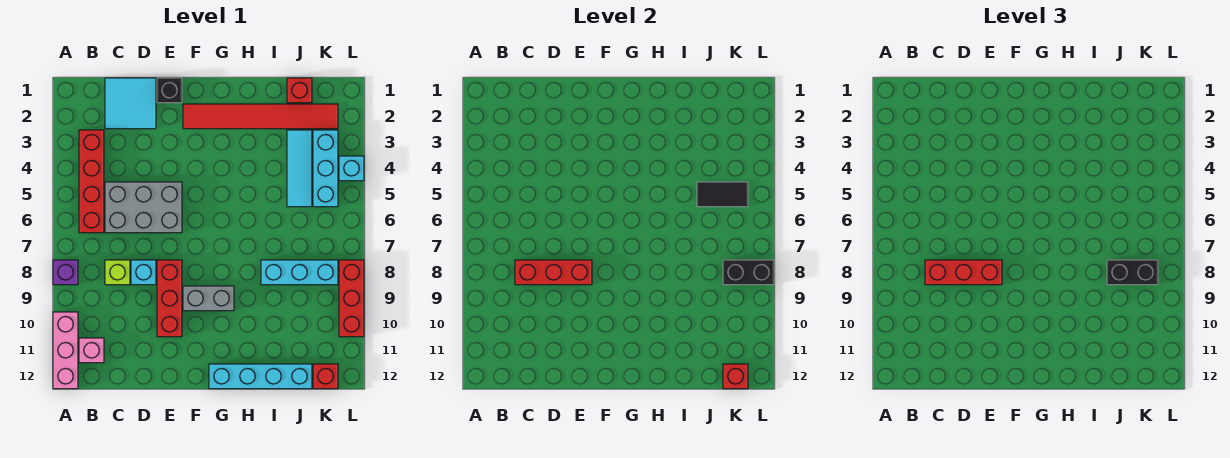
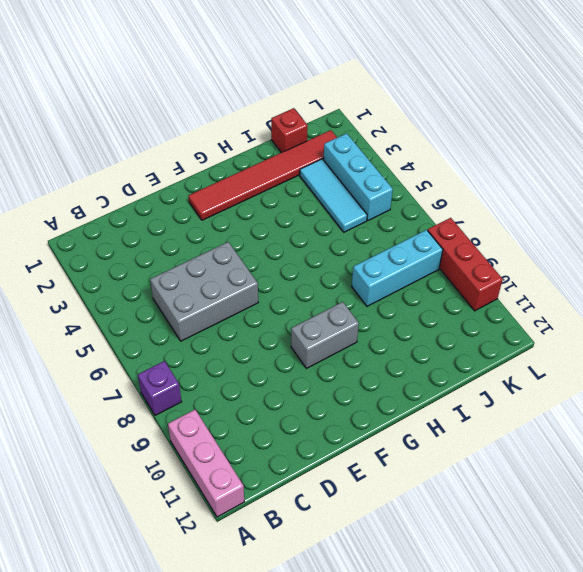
none -> red brick B3:B6 level 1
none -> pink brick B11 level 1
none -> cyan tile C1:D2 level 1

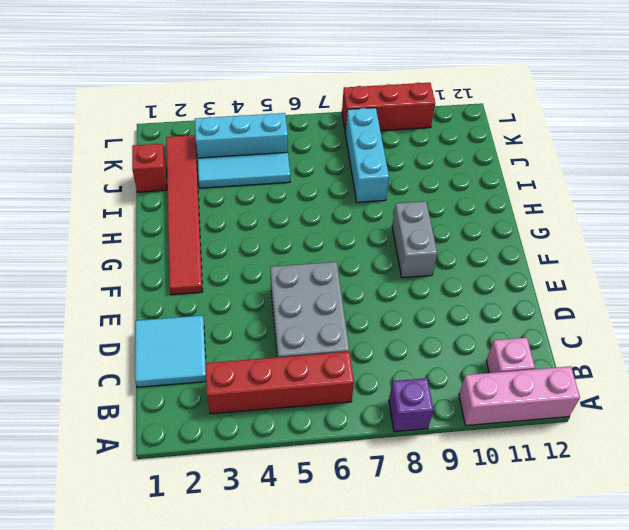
none -> lime brick C8 level 1
none -> cyan brick D8 level 1
none -> black brick E1 level 1

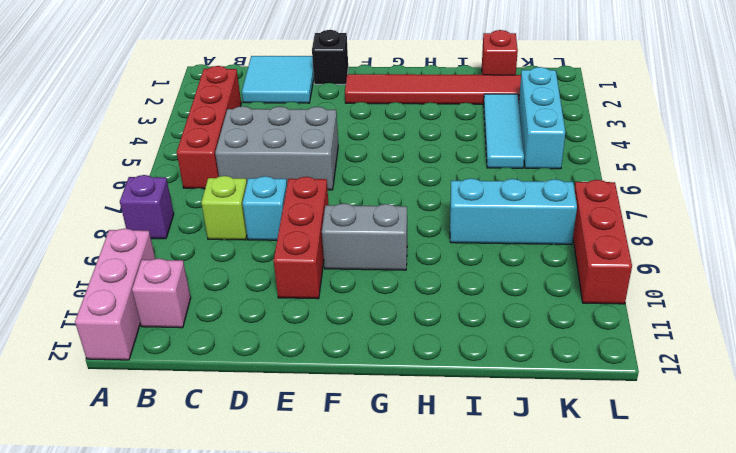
none -> cyan brick G12:J12 level 1
none -> red brick K12 level 1
none -> cyan brick L4 level 1

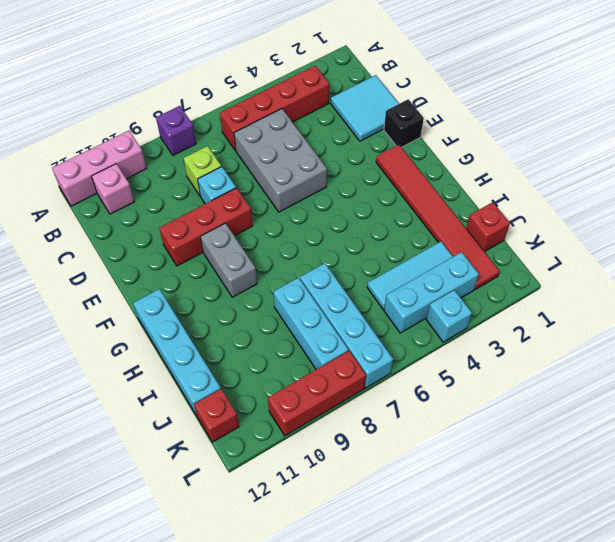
cyan brick I7:L7 level 1 -> none
none -> red brick C8:E8 level 2
none -> black tile J5:K5 level 2
none -> black brick K8:L8 level 2

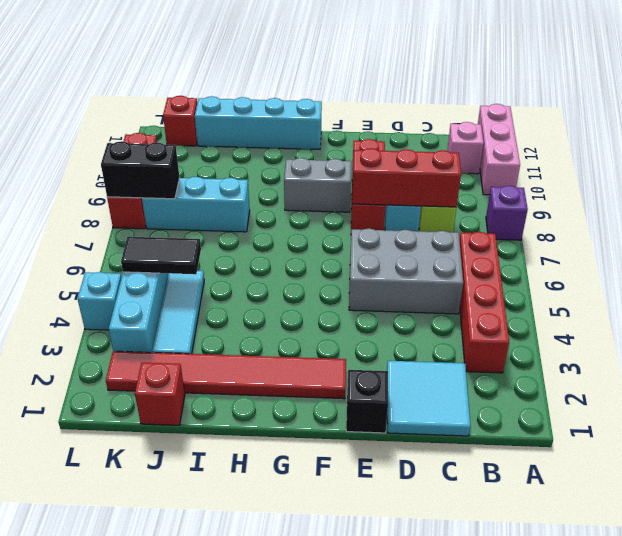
none -> red brick K12 level 2
none -> red brick C8:E8 level 3
none -> black brick J8:K8 level 3

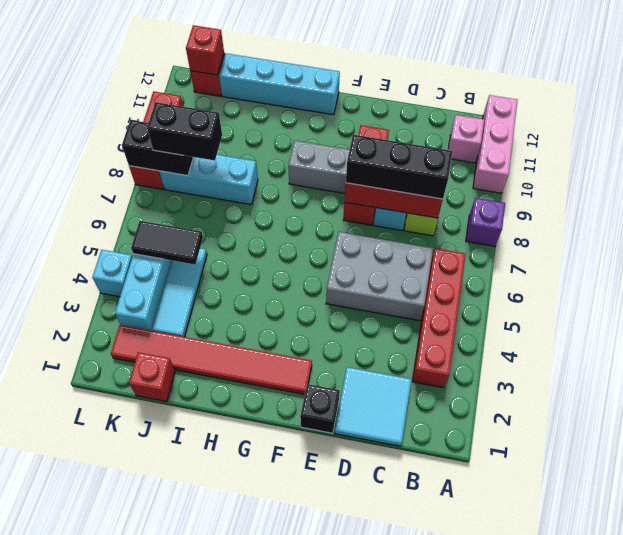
black brick C8:E8 level 3 -> red brick C8:E8 level 3

